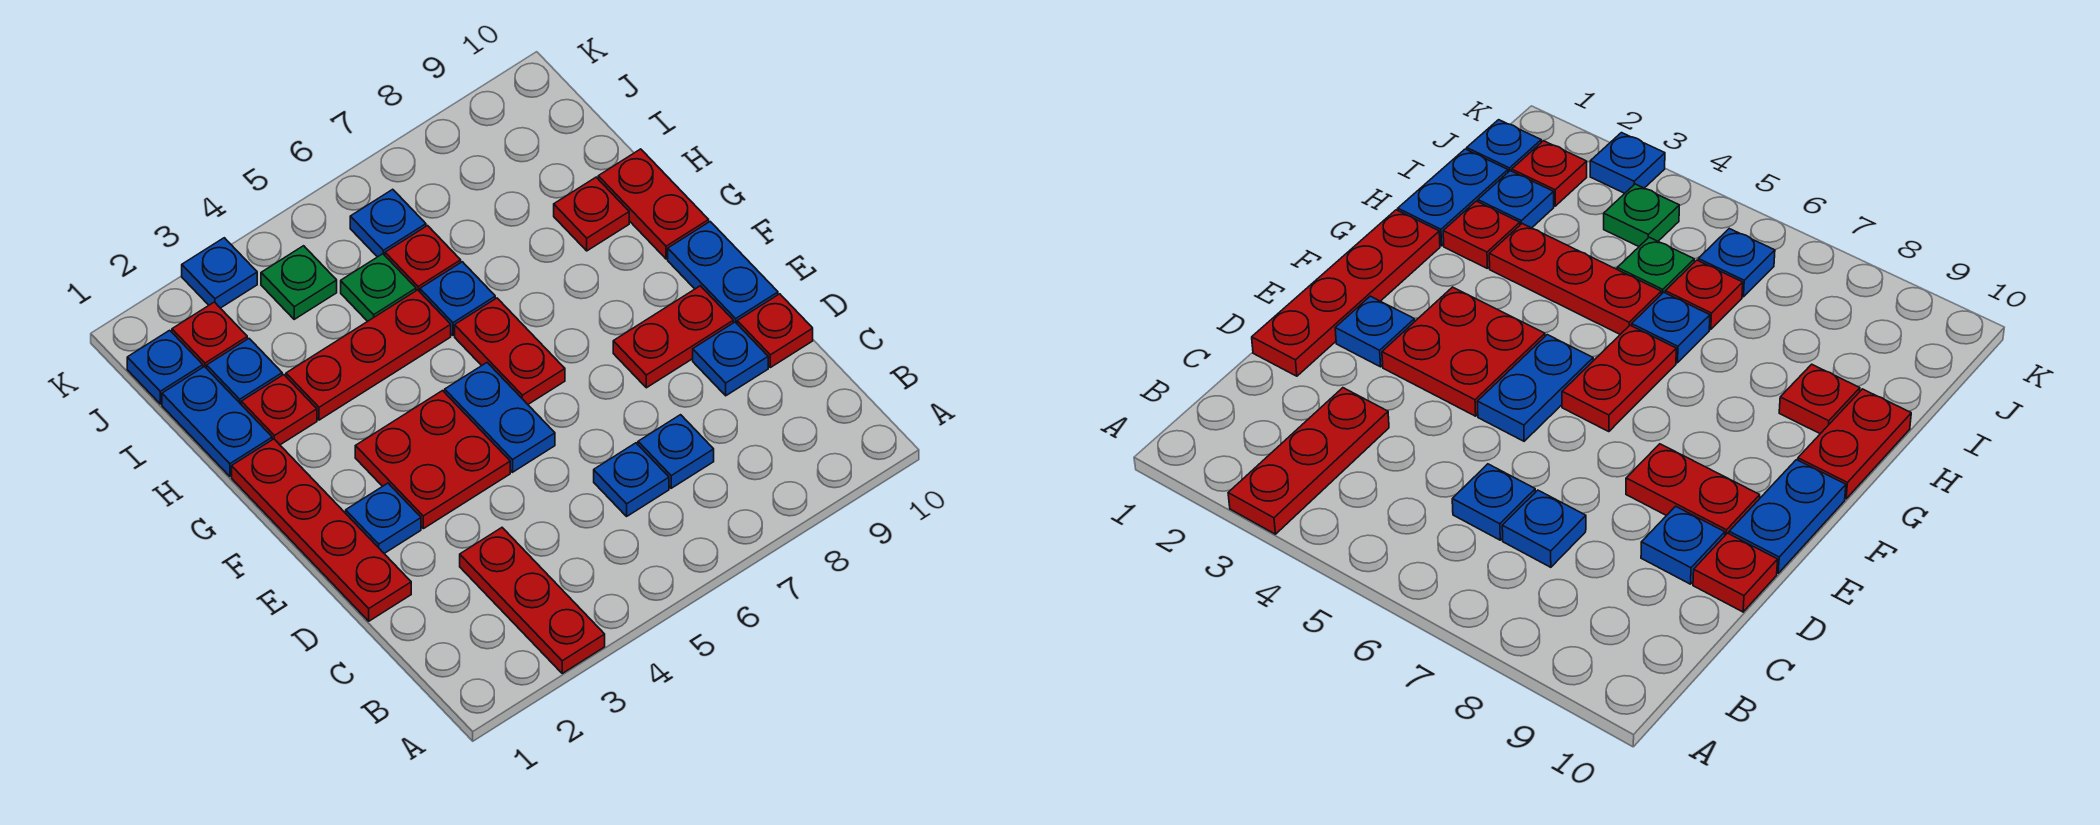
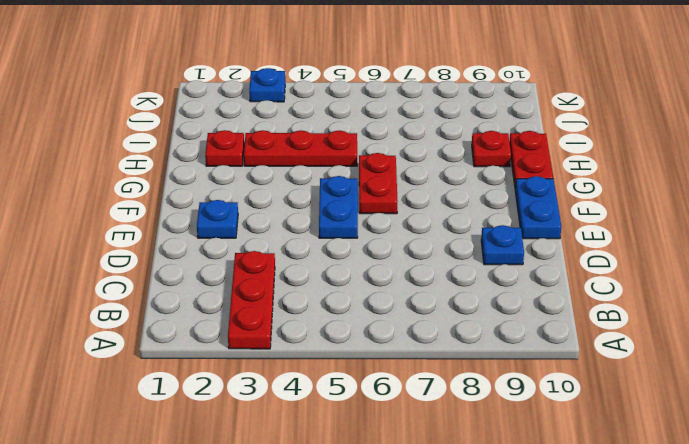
none -> blue plate C6 level 1
none -> blue plate C7 level 1
none -> red plate D1:G1 level 1

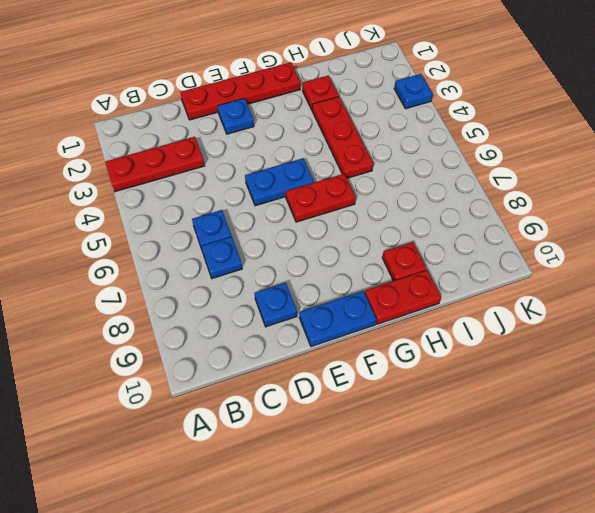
none -> red plate D10 level 1
none -> red plate E3:F4 level 1
none -> red plate E8:E9 level 1

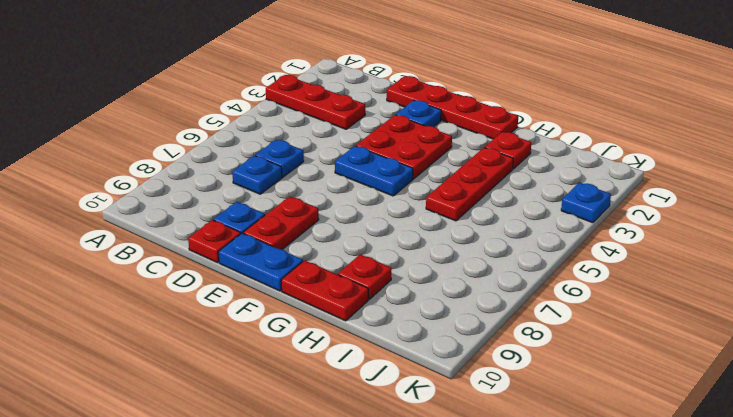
none -> red plate F6:G6 level 1
none -> blue plate H1:I1 level 1
none -> blue plate H6 level 1

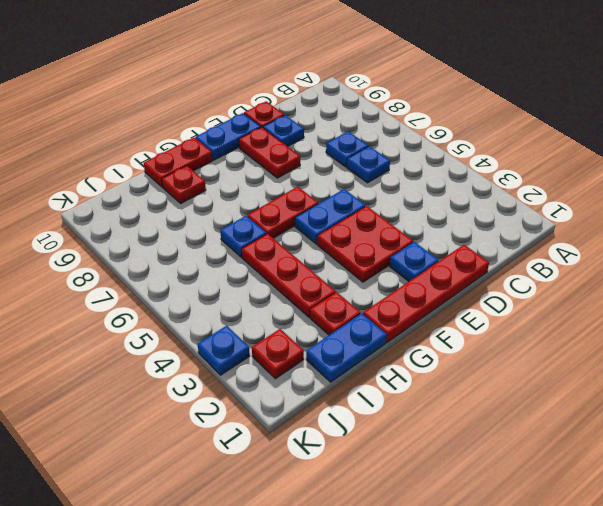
none -> red plate A3:C3 level 1
none -> blue plate I2 level 1
none -> green plate I5 level 1

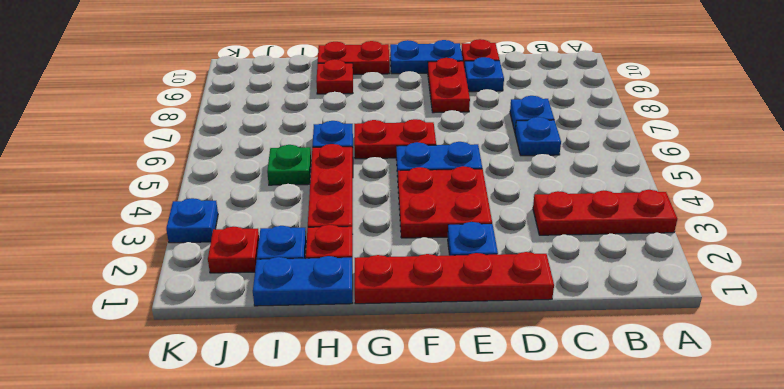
none -> red plate I6 level 1
none -> blue plate J1 level 1
none -> green plate J4 level 1

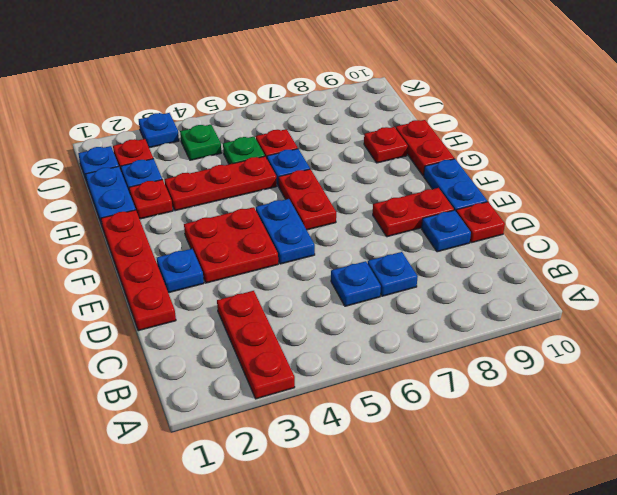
none -> blue plate J6 level 1

